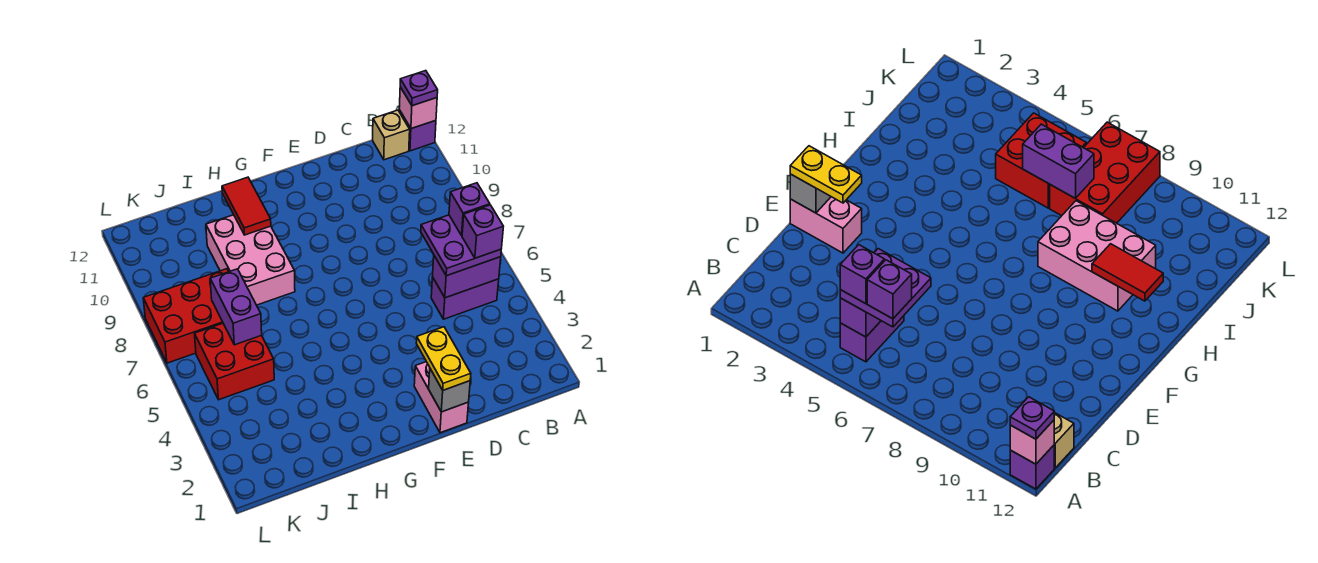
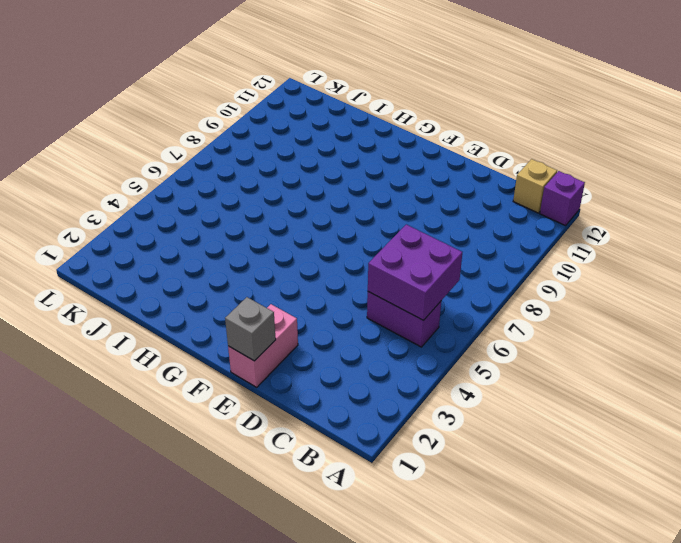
purple brick B5:C6 level 2 -> purple brick B5:C5 level 2
none -> pink brick H8:I10 level 1
none -> red brick J5:K6 level 1
none -> red brick J7:L8 level 1

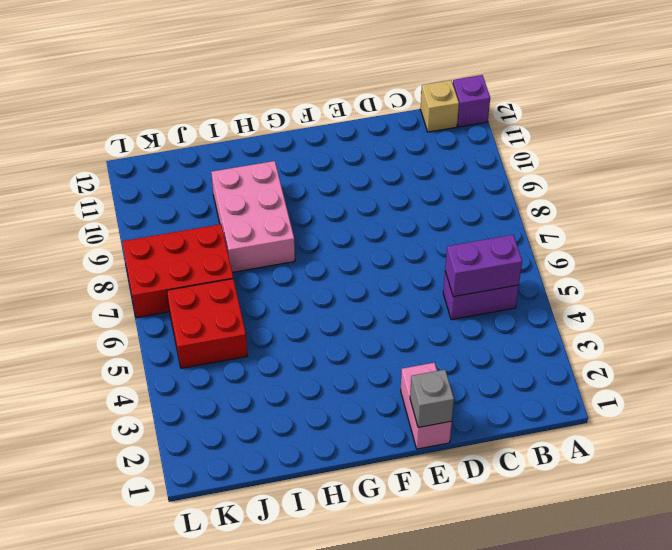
none -> pink brick A12 level 2
none -> red tile H10:H11 level 2
none -> purple brick J6:J7 level 2

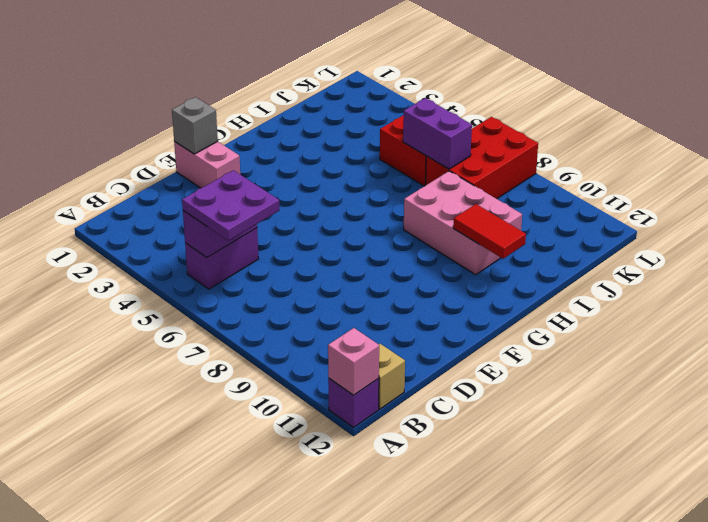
none -> purple plate A12 level 3
none -> yellow plate E1:E2 level 3
none -> purple brick B5 level 4

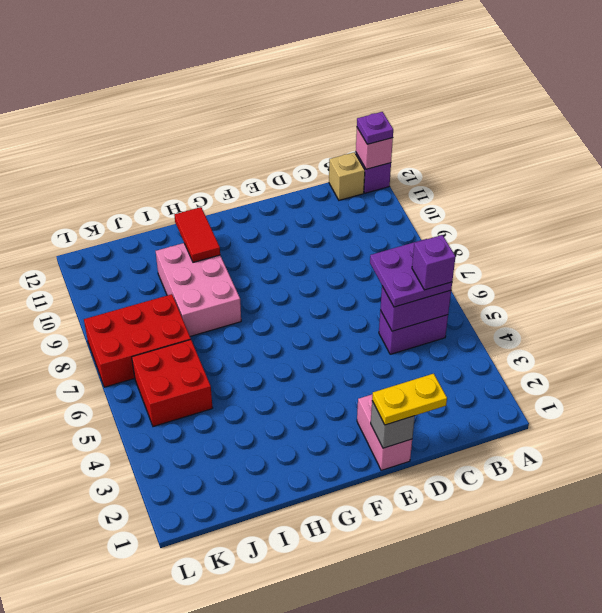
yellow plate D1:E1 level 3 -> yellow plate E1:E2 level 3
none -> purple brick J6:J7 level 2
none -> purple brick B6 level 4

